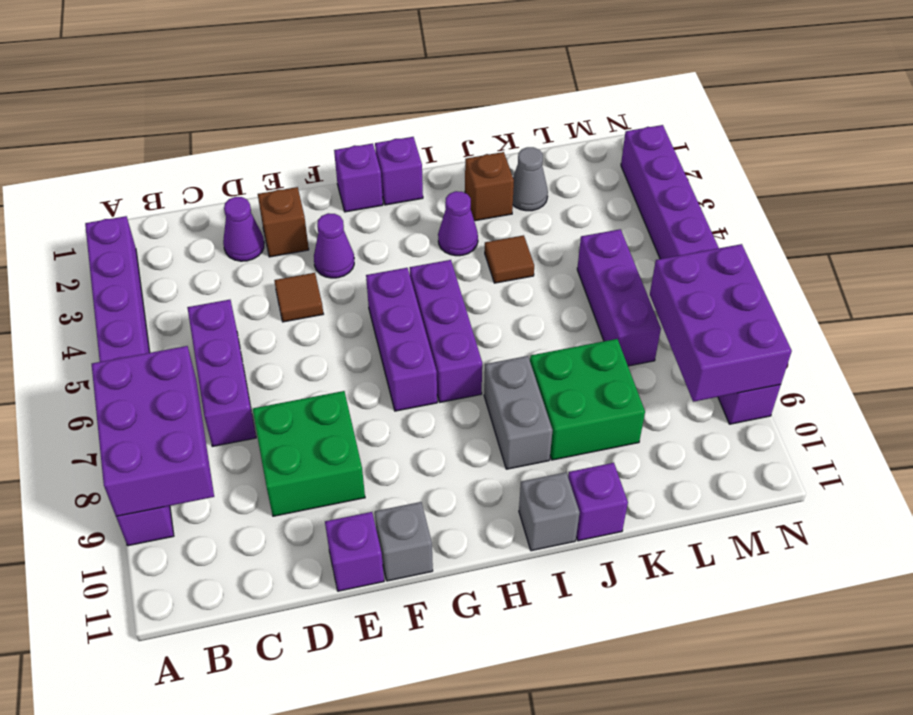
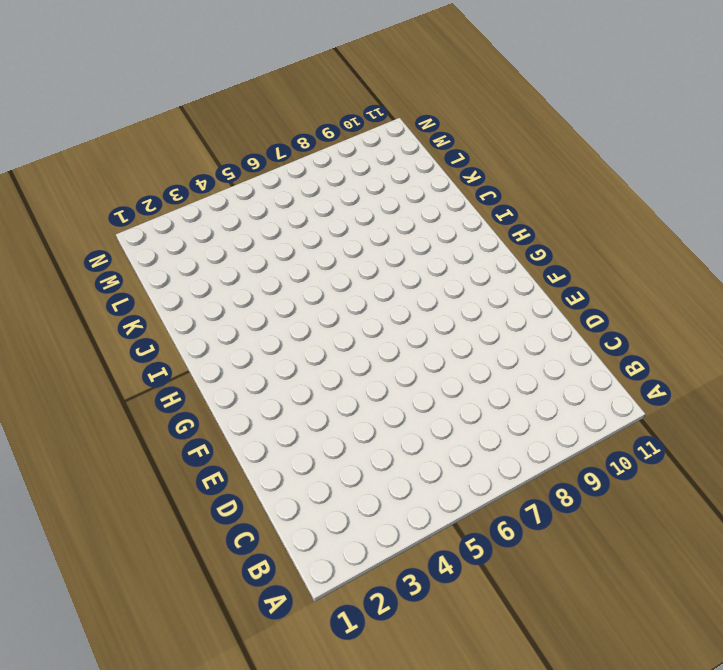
none -> purple brick A2:A9 level 1
none -> purple brick C5:C7 level 1
none -> purple cone D2 level 1

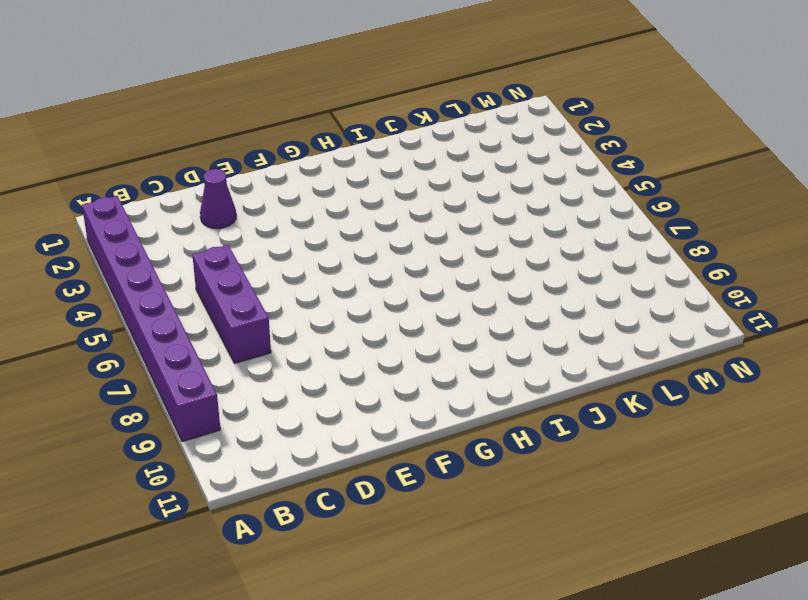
none -> green brick D8:E9 level 1
none -> brown brick E2 level 1
none -> brown tile E4 level 1

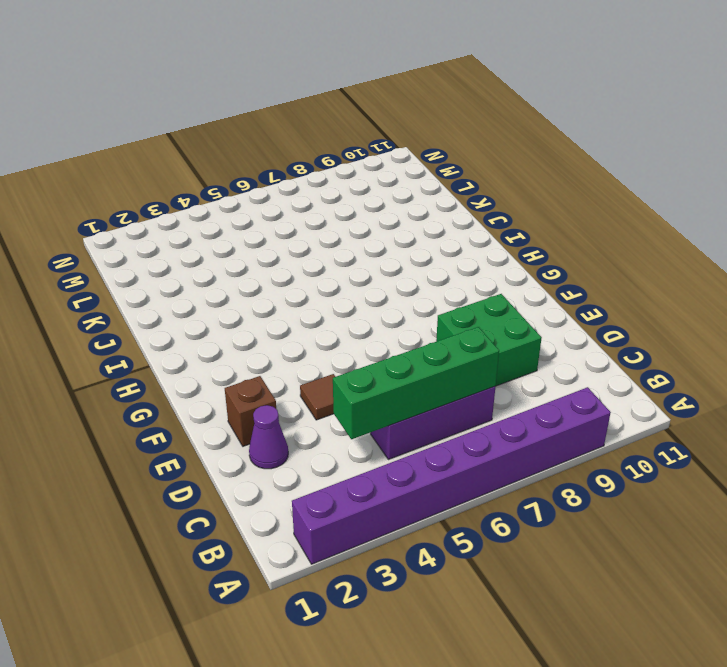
green brick C4:C7 level 2 -> none
none -> purple brick E11 level 1
none -> purple cone F3 level 1
none -> grey brick F11 level 1

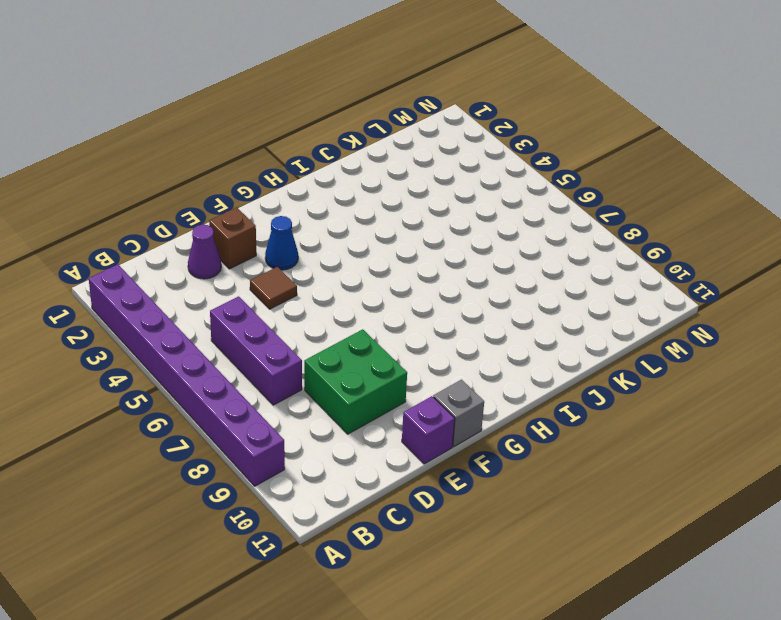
blue cone F3 level 1 -> purple cone F3 level 1
none -> purple brick G1 level 1
none -> purple brick G5:G7 level 1
none -> purple brick H1 level 1

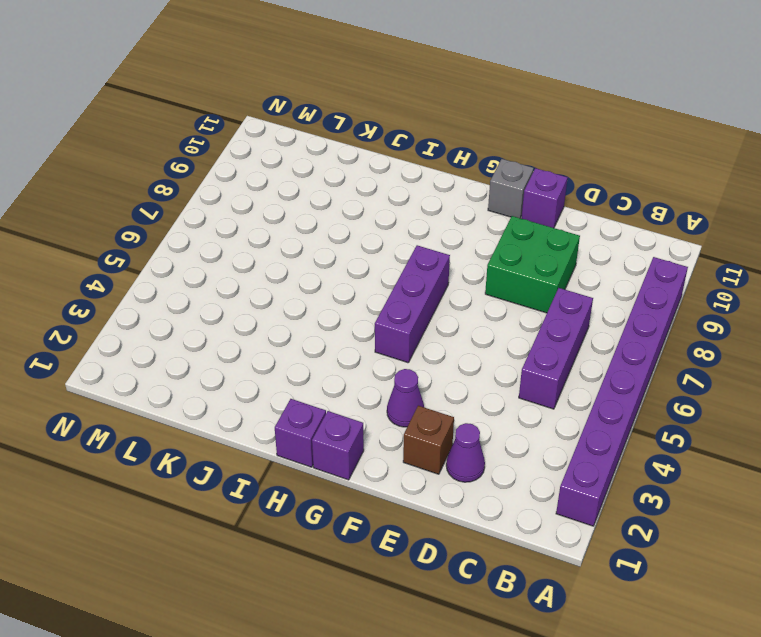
none -> brown tile E4 level 1
none -> purple brick H5:H7 level 1
none -> purple cone I3 level 1

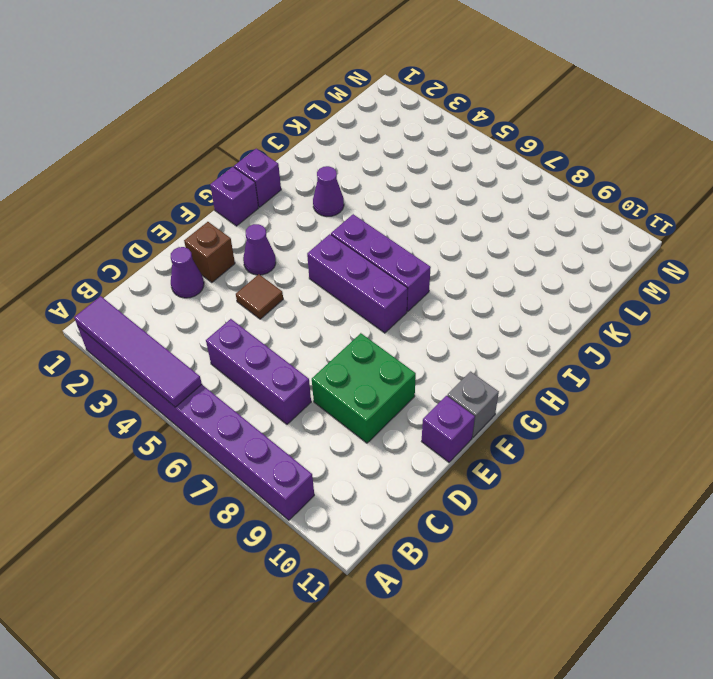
purple tile A2:A5 level 2 -> none
none -> grey brick I8:I9 level 1
none -> grey brick I11 level 1
none -> brown brick J2 level 1

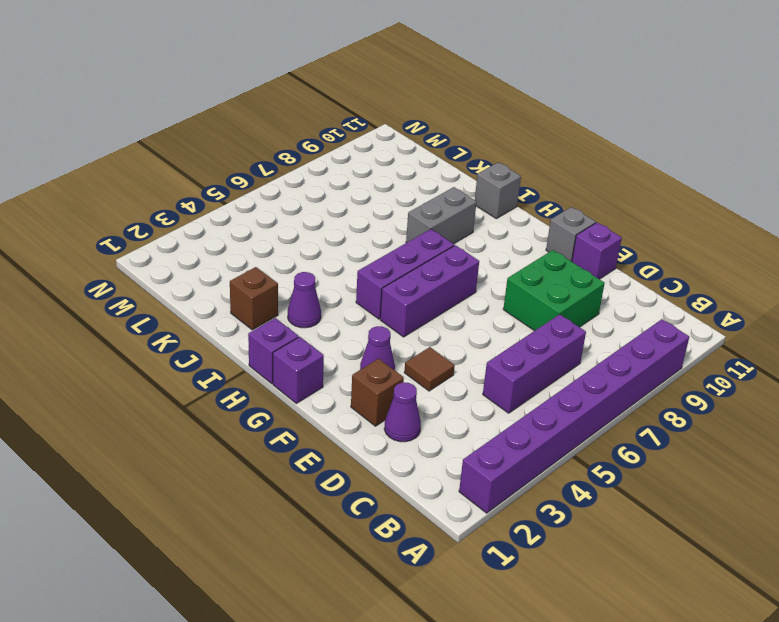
none -> brown tile J4 level 1
none -> green brick J8:K9 level 1
none -> purple brick J11 level 1

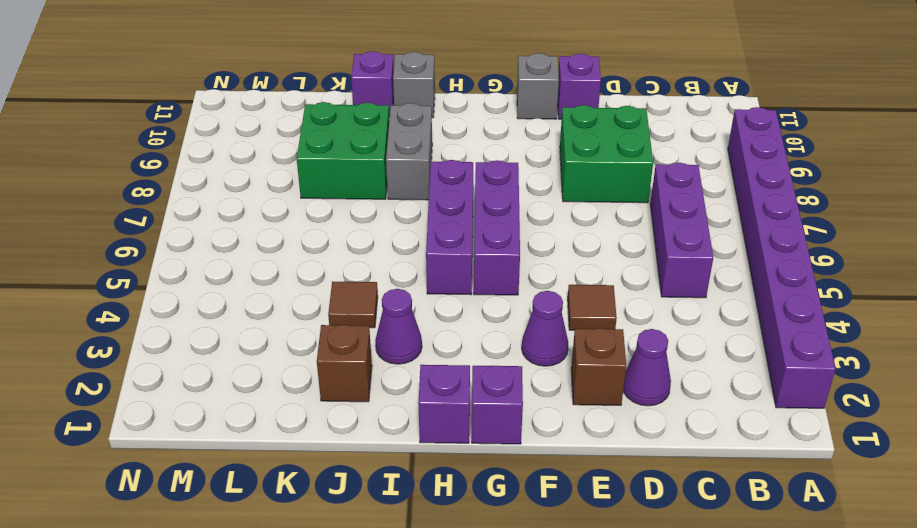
none -> grey cone K2 level 1
none -> purple brick L5:L7 level 1
none -> purple brick N2:N9 level 1

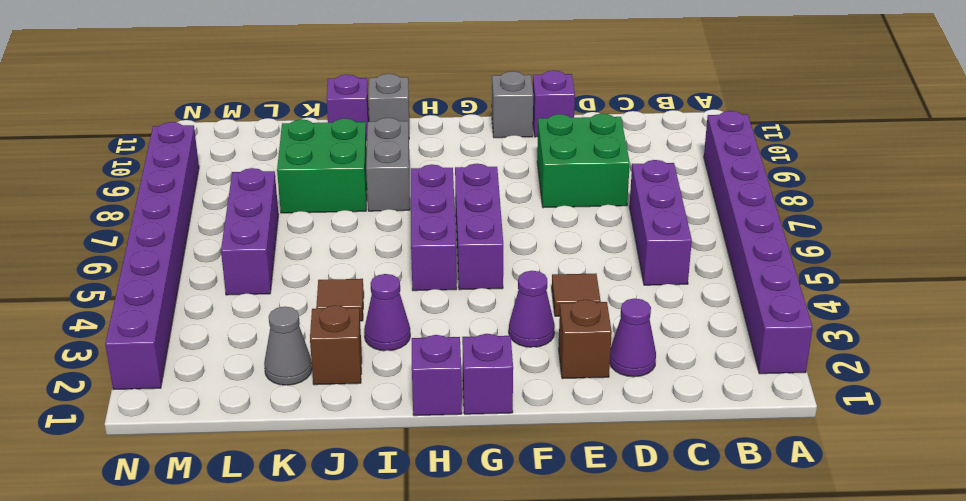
none -> purple brick A7:B9 level 2
none -> purple brick M7:N9 level 2

